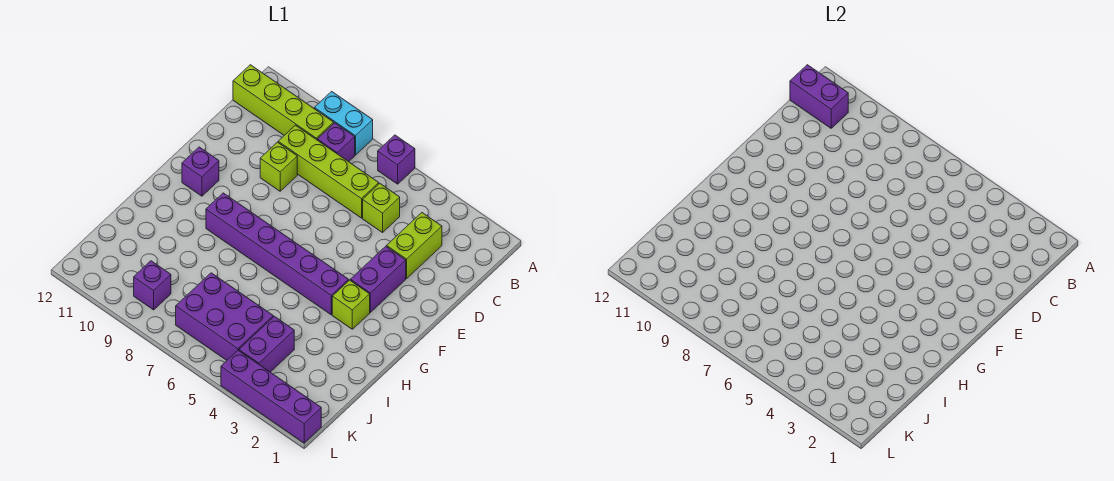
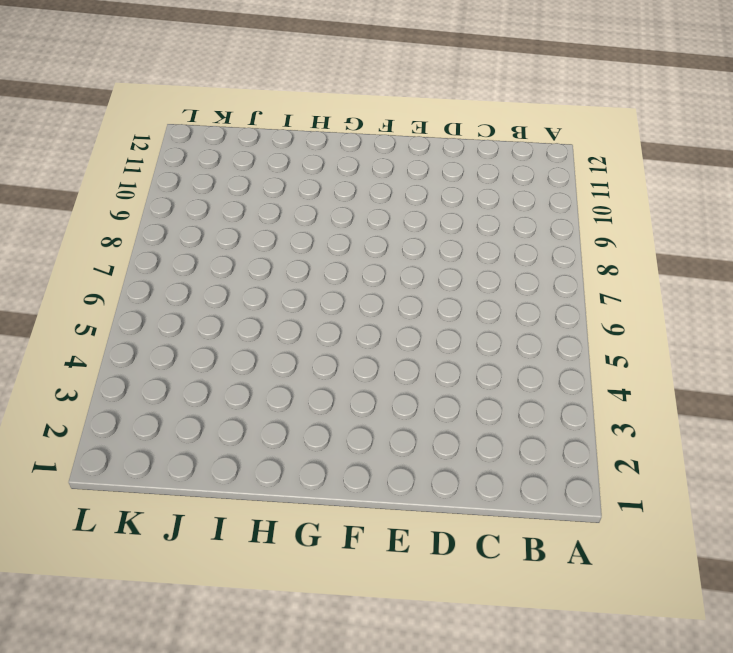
none -> purple brick A6 level 1
none -> cyan brick A8:A9 level 1
none -> purple brick B8 level 1

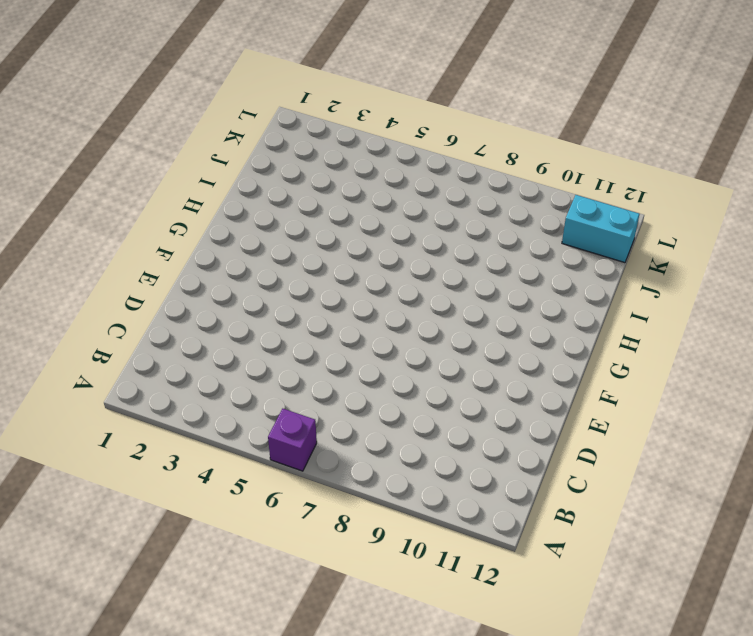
cyan brick K11:K12 level 1 -> cyan brick A8:A9 level 1
none -> purple brick B8 level 1
none -> lime brick B9:B12 level 1
none -> lime brick C3:D3 level 1

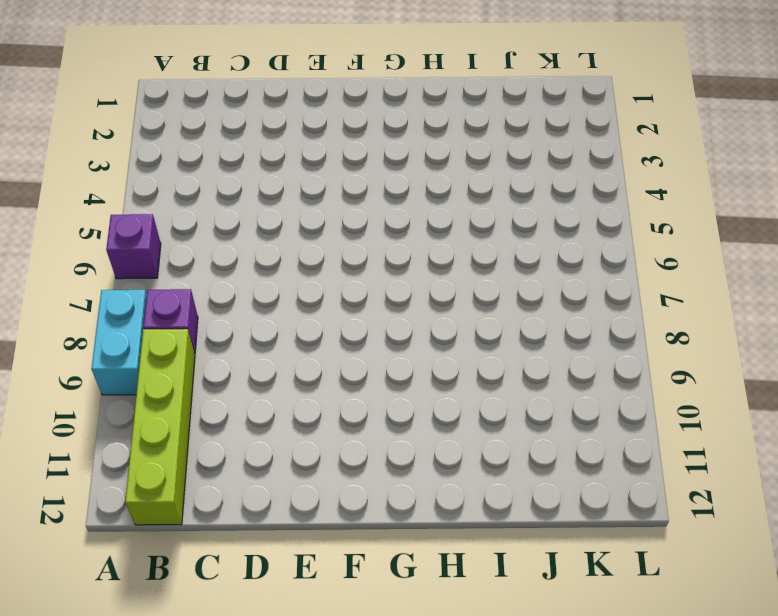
none -> lime brick C3:D3 level 1
none -> lime brick C5 level 1
none -> lime brick C6:C9 level 1

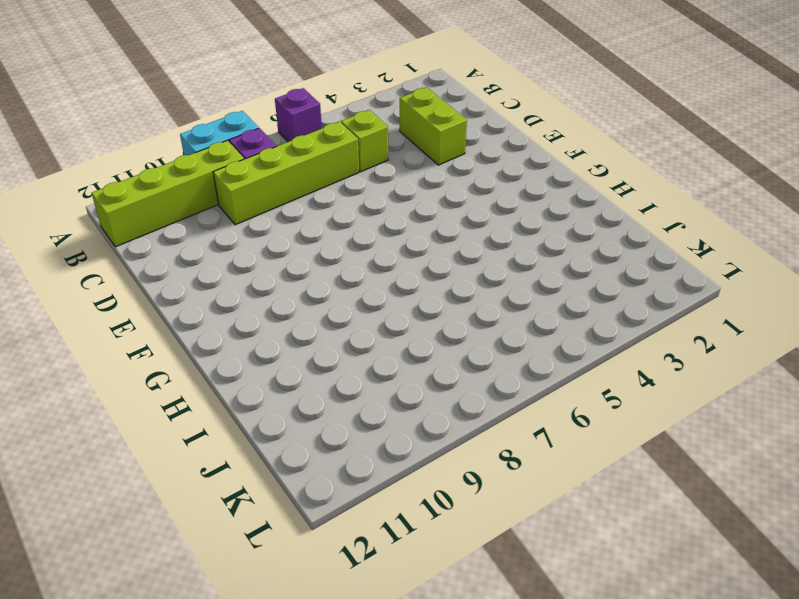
none -> lime brick D9 level 1
none -> purple brick E3:F3 level 1
none -> purple brick F11 level 1

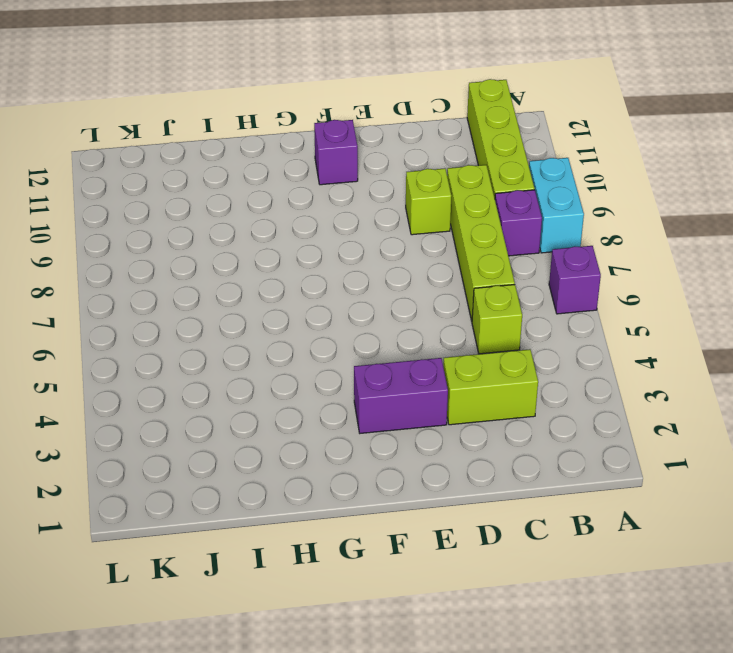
none -> lime brick G3 level 1
none -> purple brick G4:G9 level 1
none -> purple brick J4:K4 level 1

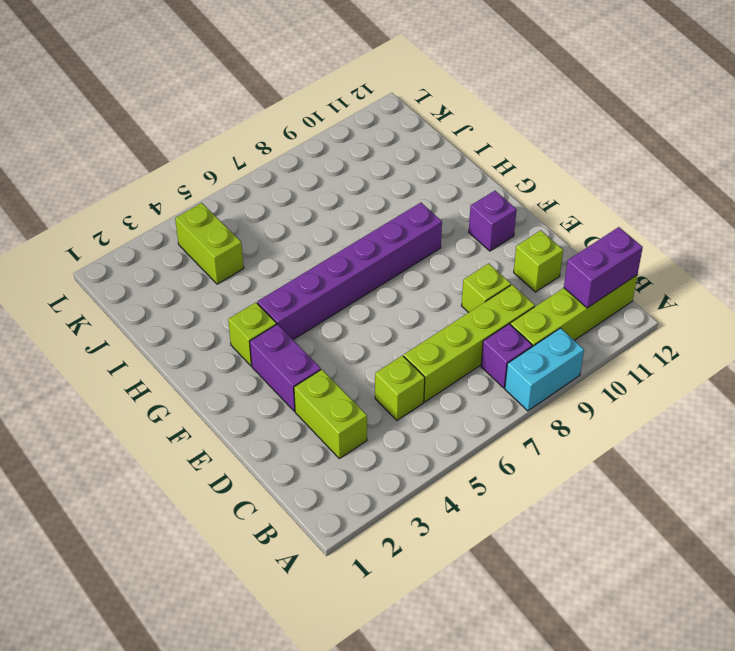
lime brick D11 level 1 -> none
lime brick J4:K4 level 1 -> purple brick J4:K4 level 1
none -> purple brick A6 level 1
none -> purple brick J5:K7 level 1
none -> purple brick K9 level 1

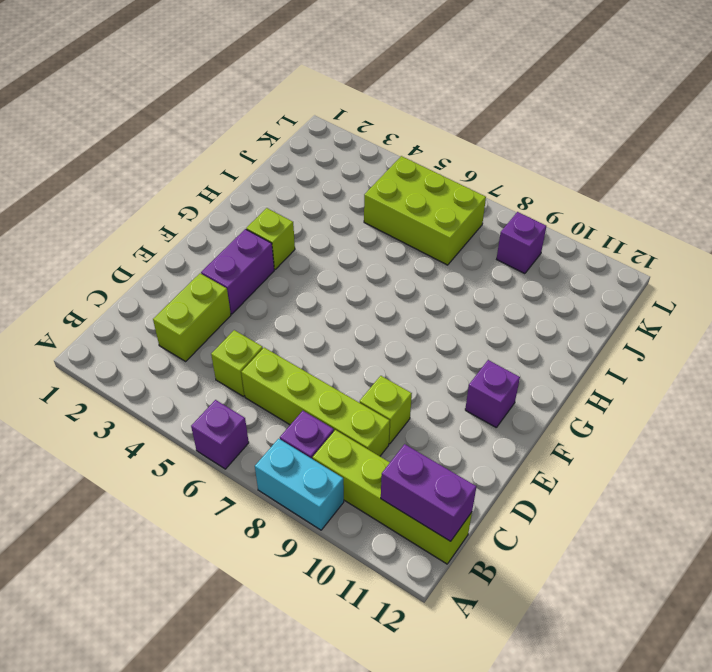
lime brick J5:K7 level 1 -> purple brick J5:K7 level 1
none -> purple brick G4:G9 level 1
none -> purple brick J4:K4 level 1
none -> purple brick L1:L4 level 1

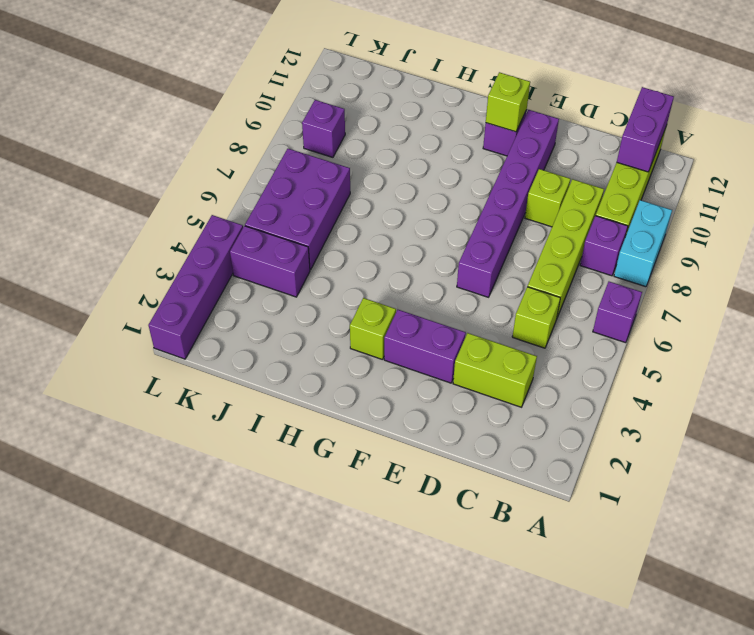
purple brick E6:E11 level 1 -> purple brick G4:G9 level 1
lime brick F11 level 2 -> none

